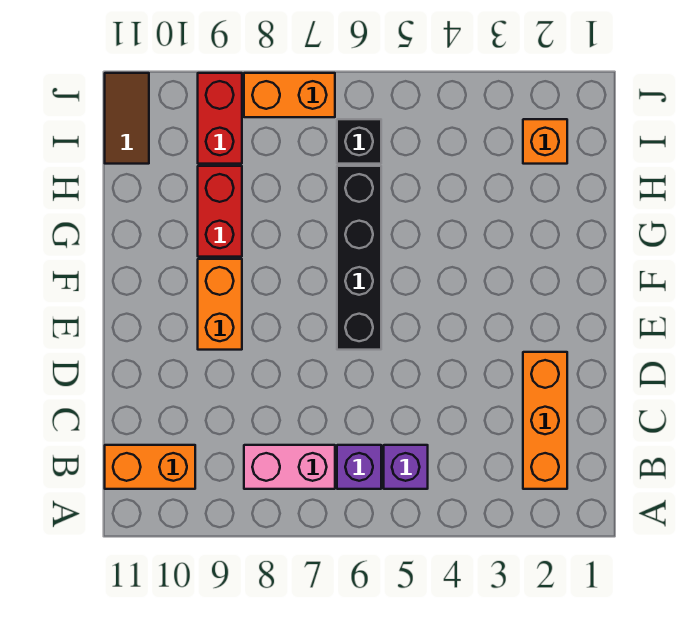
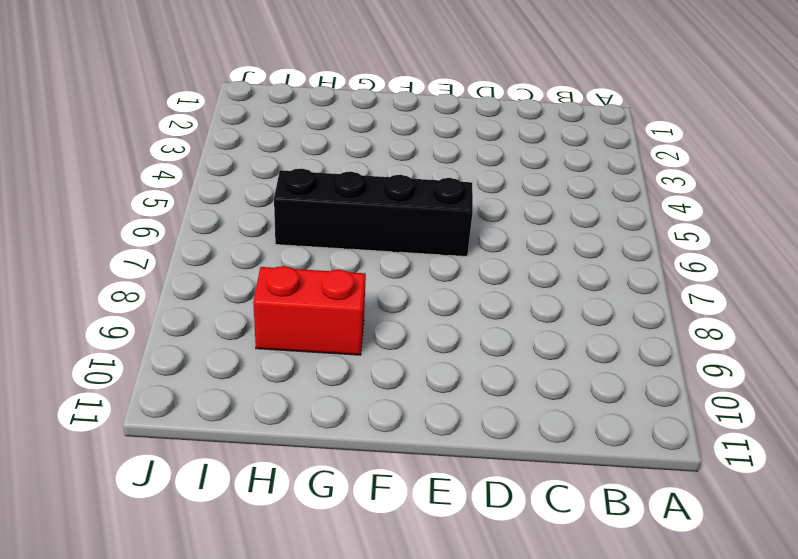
none -> orange brick B2:D2 level 1
none -> purple brick B5 level 1
none -> purple brick B6 level 1

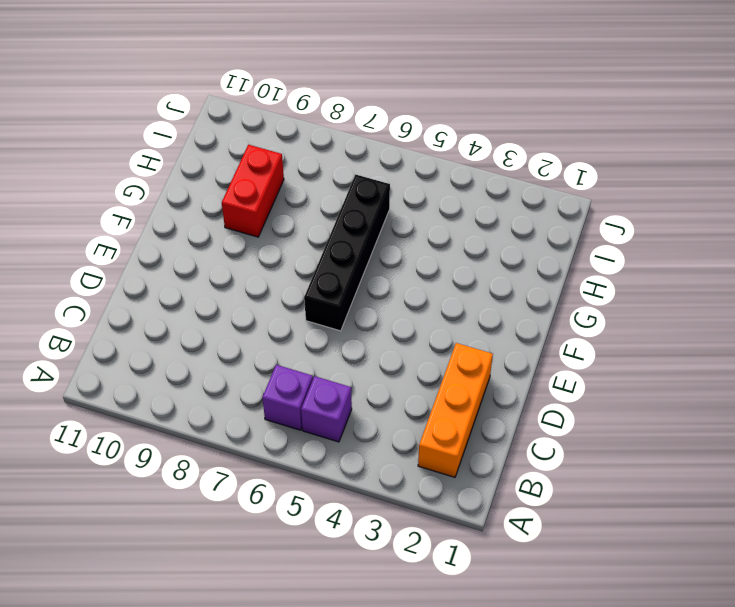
none -> pink brick B7:B8 level 1
none -> orange brick B10:B11 level 1
none -> orange brick E9:F9 level 1

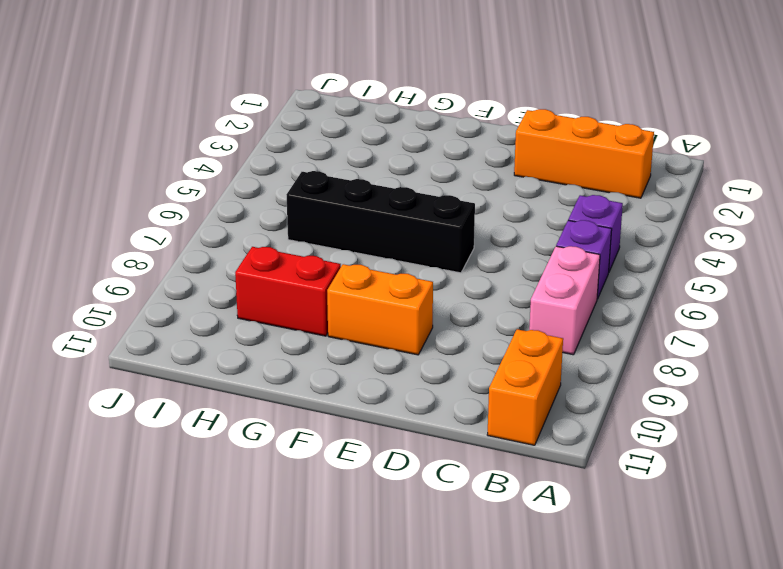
none -> orange brick I2 level 1
none -> black brick I6 level 1
none -> red brick I9:J9 level 1

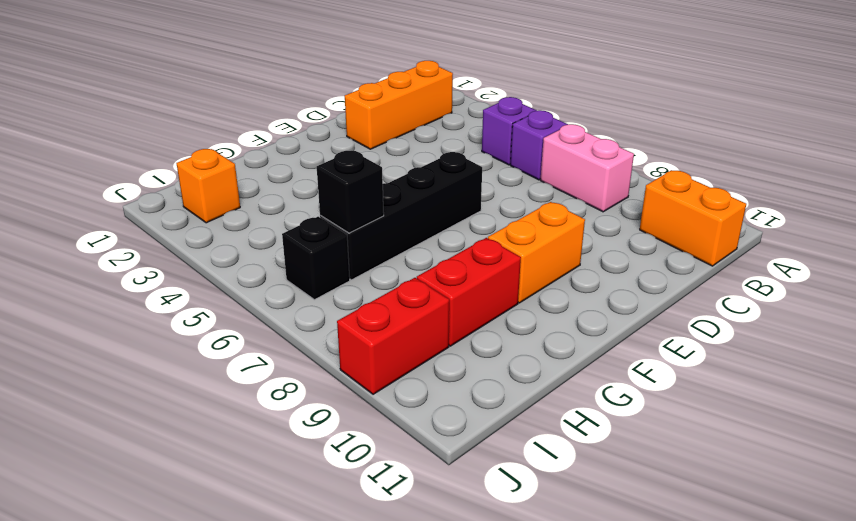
black brick H6 level 2 -> none
none -> brown tile I11:J11 level 1
none -> orange brick J7:J8 level 1

